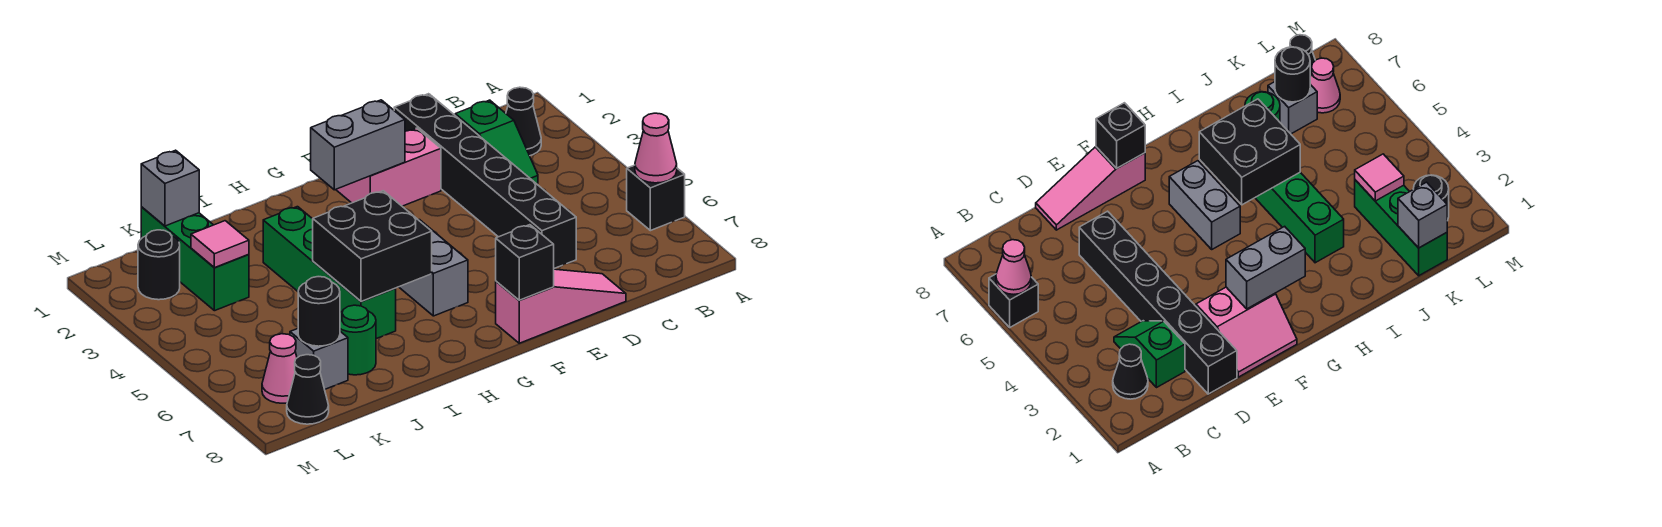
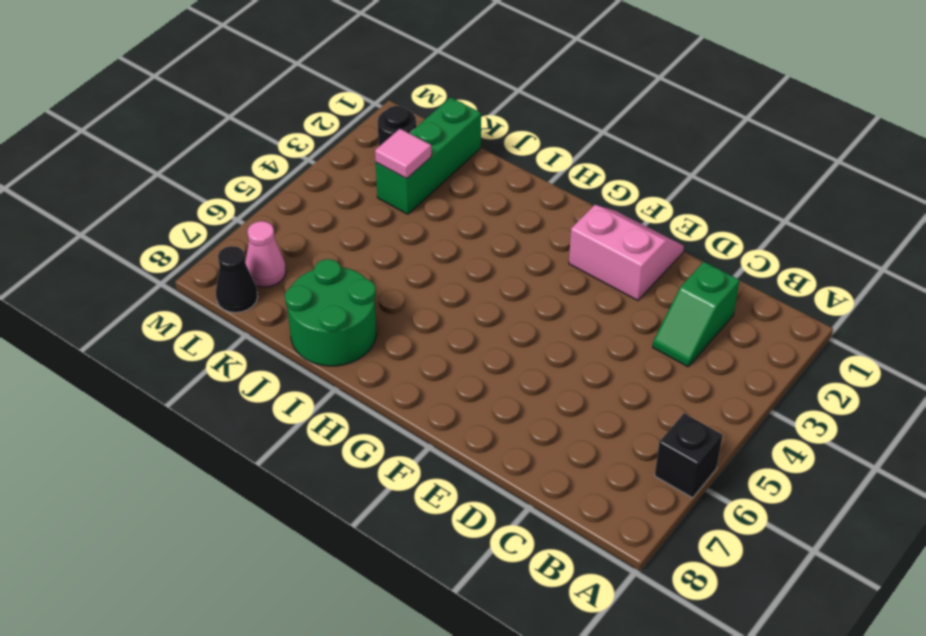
green round brick I7:J8 level 1 -> green round brick J7 level 1
none -> black cone B2 level 1
none -> black brick D1:D6 level 1
none -> pink slope D8:F8 level 1 top F

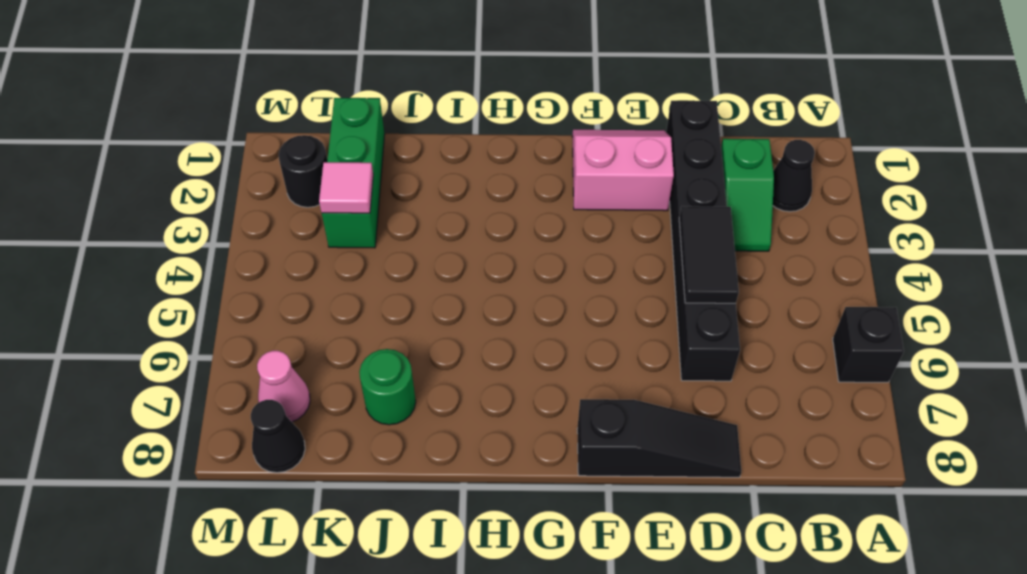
black tile D4:D5 level 2 -> none
black slope D8:F8 level 1 top F -> pink slope D8:F8 level 1 top F
none -> grey brick G5:G6 level 1
none -> green brick I3:I6 level 1
none -> grey brick K7 level 1

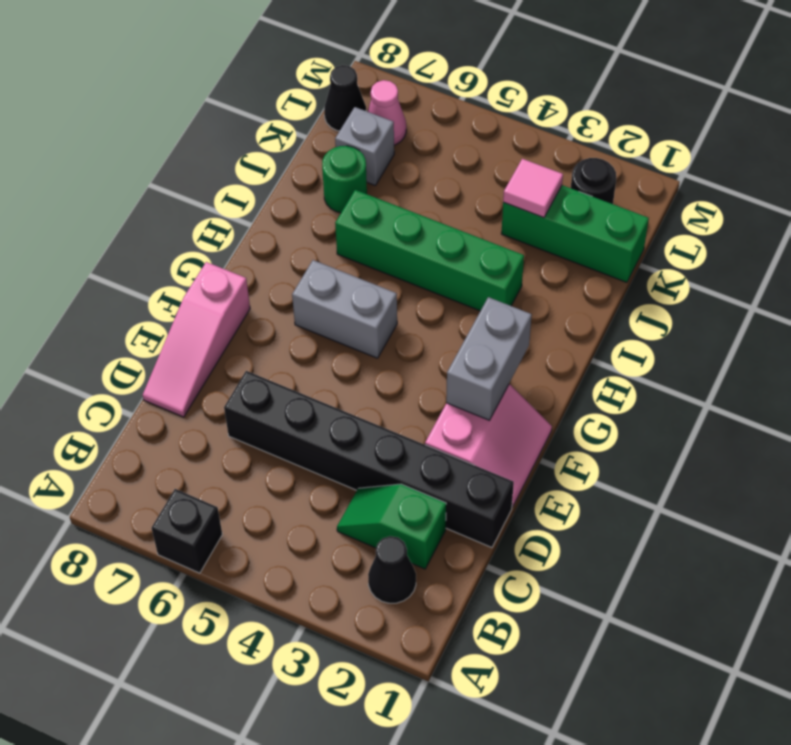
none -> pink cone A6 level 2
none -> black brick F8 level 2
none -> black brick H5:I6 level 2

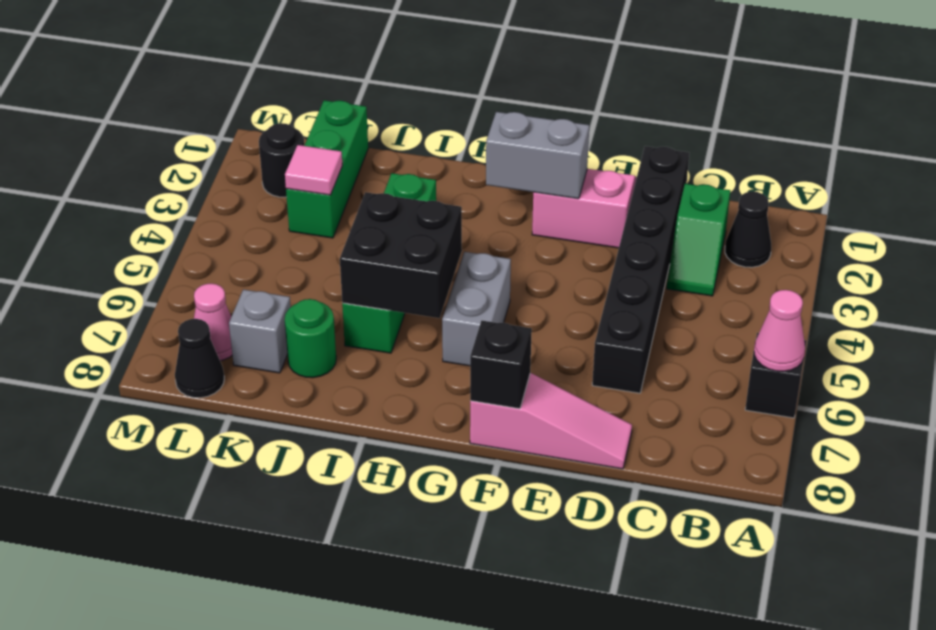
none -> grey brick K1 level 2
none -> black round brick K7 level 2

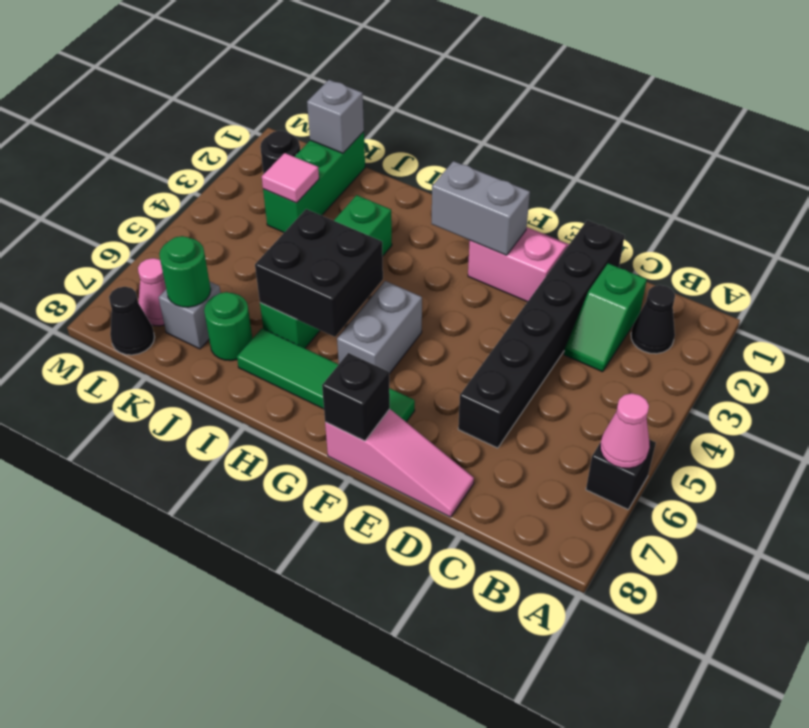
green tile F7:I7 level 1 -> none
green round brick K7 level 2 -> black round brick K7 level 2

